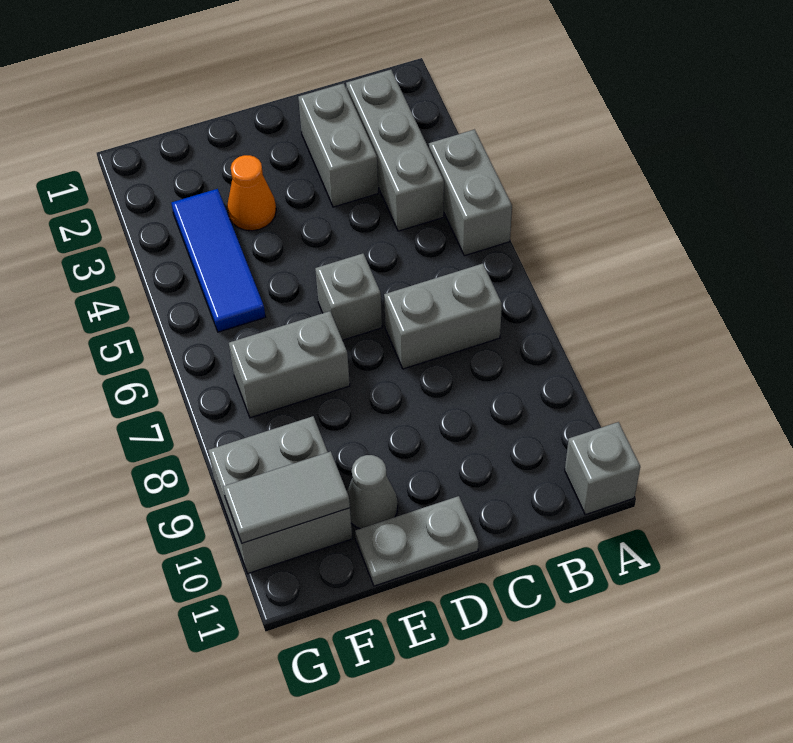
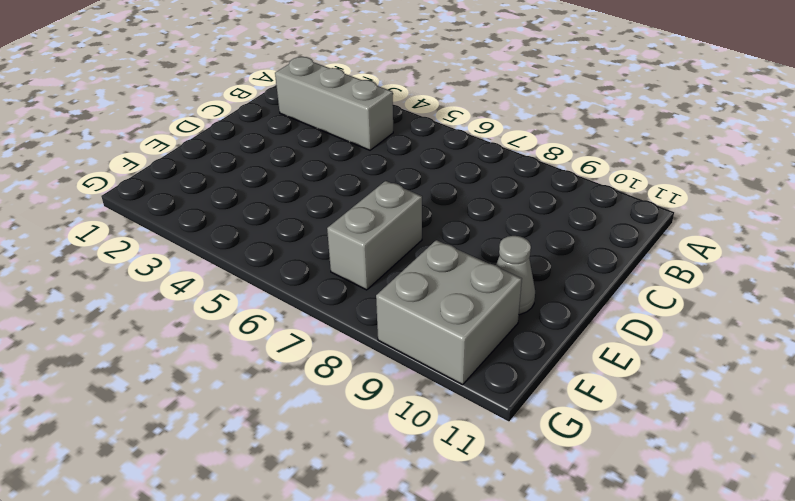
none -> grey brick A4:A5 level 1
none -> grey brick A11 level 1
none -> grey brick B7:C7 level 1

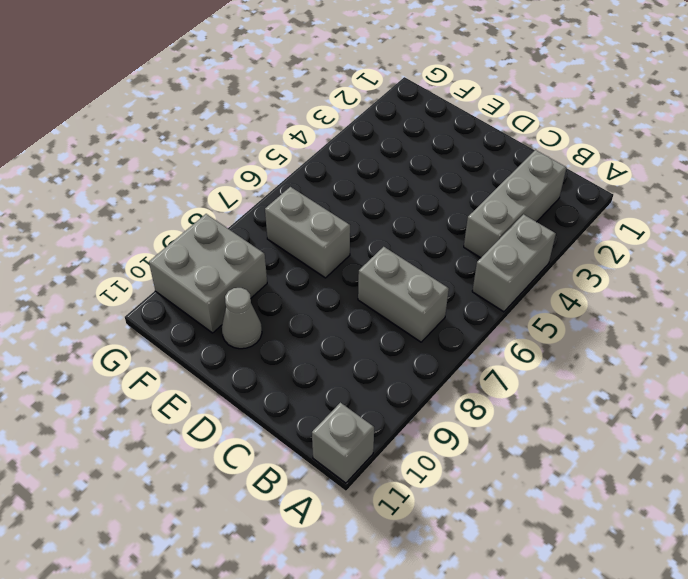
none -> grey brick C2:C3 level 1
none -> grey brick D6 level 1
none -> grey plate D11:E11 level 1

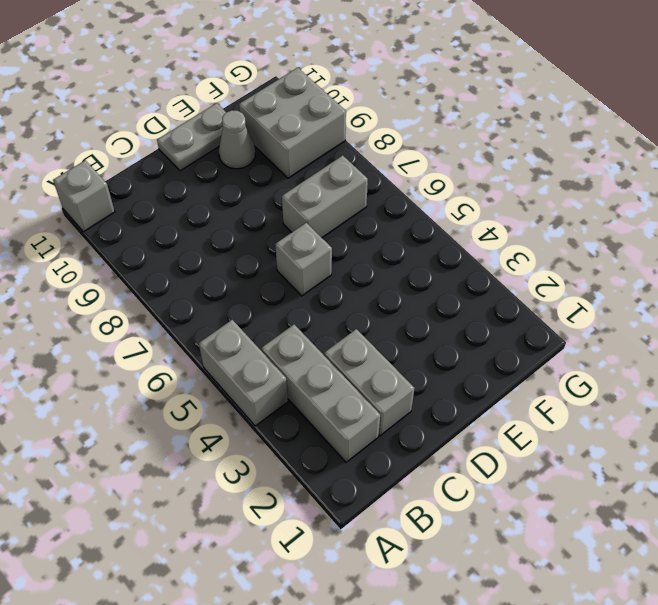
none -> grey brick B7:C7 level 1
none -> orange cone E3 level 1
none -> blue tile F3:F5 level 1

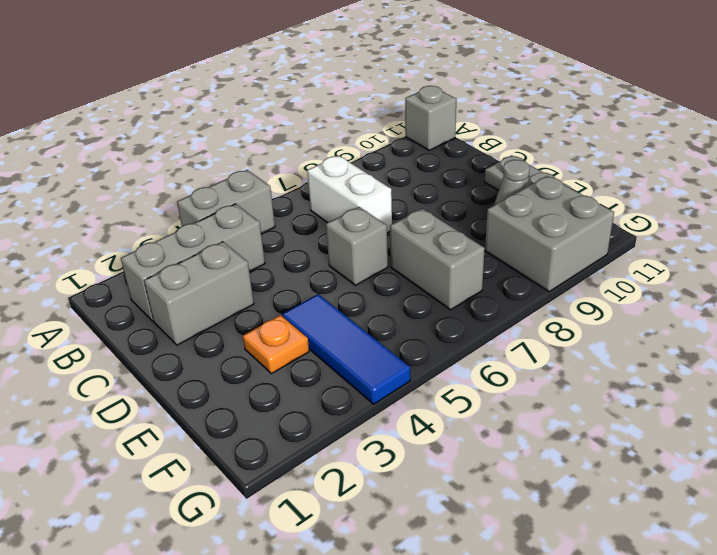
white brick B7:C7 level 1 -> grey brick B7:C7 level 1
orange plate E3 level 1 -> orange cone E3 level 1
blue tile E4:G4 level 1 -> blue tile F3:F5 level 1
none -> grey tile F10:G10 level 2

